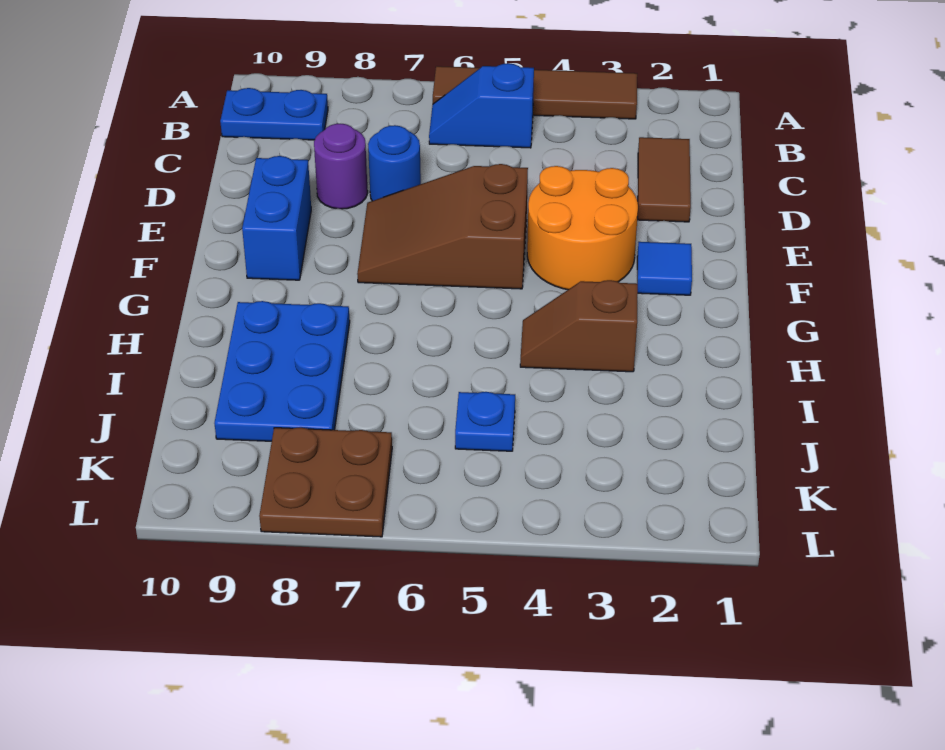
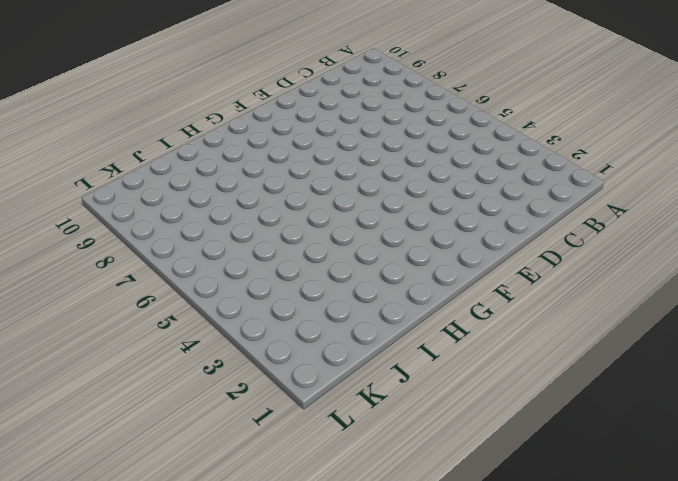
none -> brown tile A3:A6 level 1
none -> blue slope B5:B6 level 1 top 5
none -> blue plate B9:B10 level 1

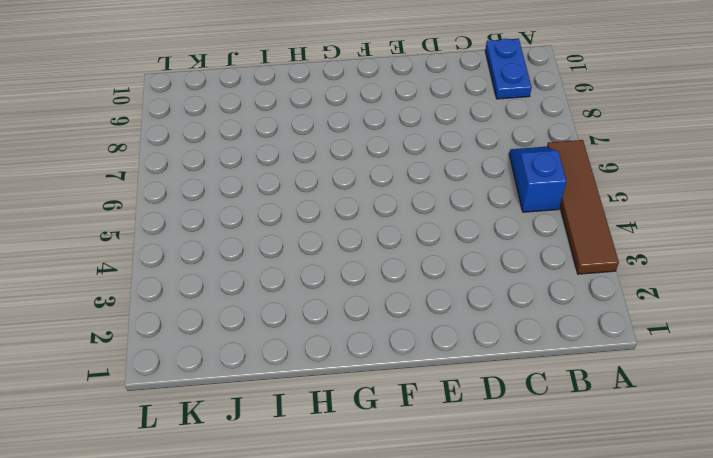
none -> brown tile C2:D2 level 1
none -> blue round brick D7 level 1
none -> purple round brick D8 level 1

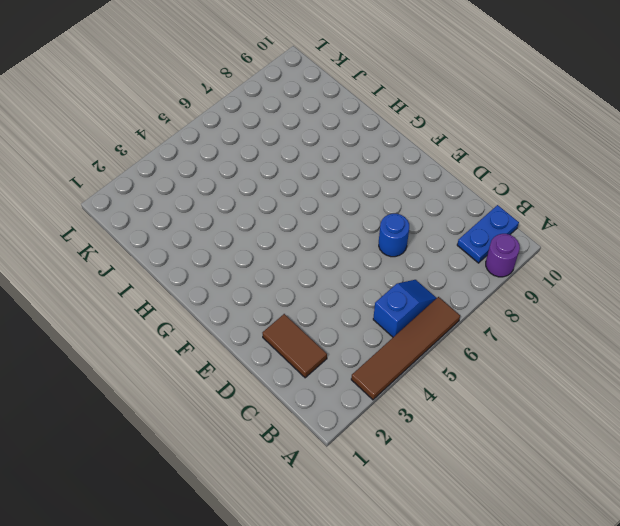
purple round brick A9 level 1 -> purple round brick D8 level 1
none -> orange round brick E3:F4 level 1
none -> brown slope E5:F7 level 1 top 5
none -> blue brick E9:F9 level 1

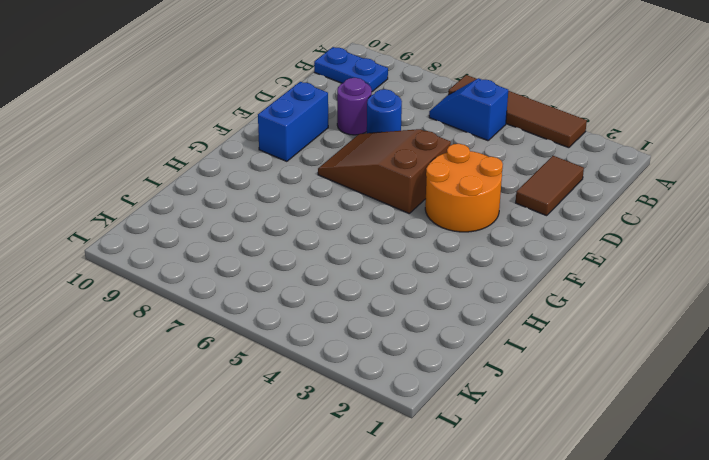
none -> blue tile F2 level 1
none -> brown slope H3:H4 level 1 top 3
none -> blue plate H8:J9 level 1

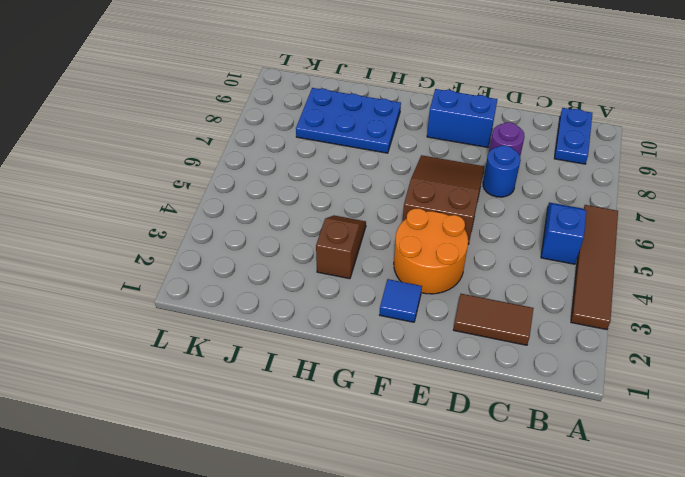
none -> blue plate J5 level 1
none -> brown plate K7:L8 level 1

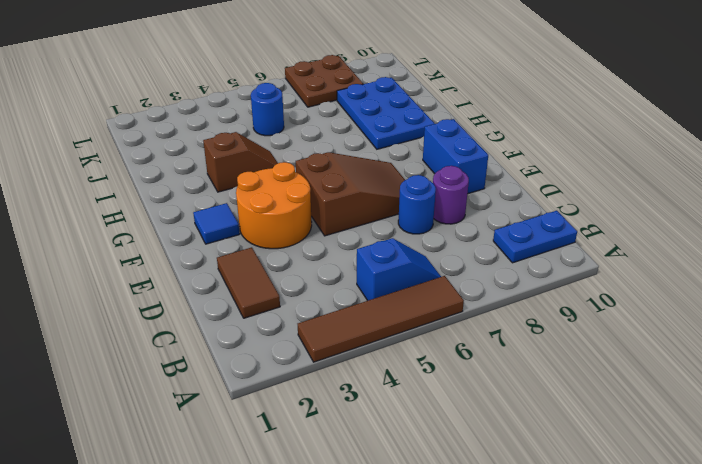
blue round brick J5 level 1 -> blue plate J5 level 1

